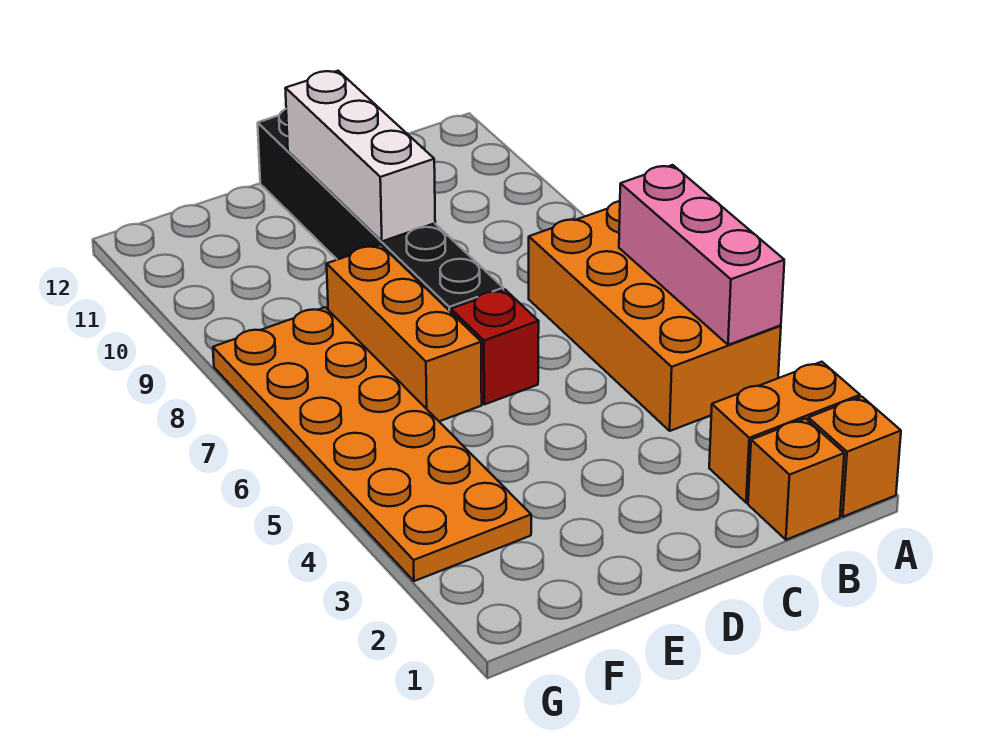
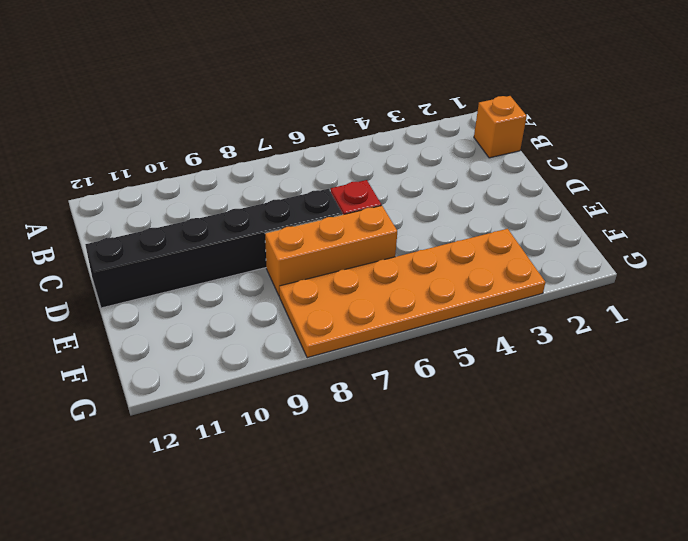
none -> orange brick A1 level 1
none -> orange brick A2:B2 level 1

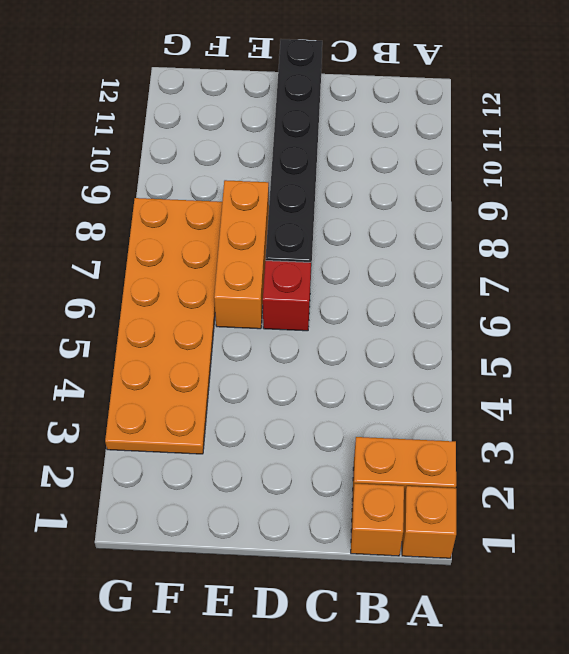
none -> orange brick A4:B7 level 1
none -> pink brick A4:A6 level 2

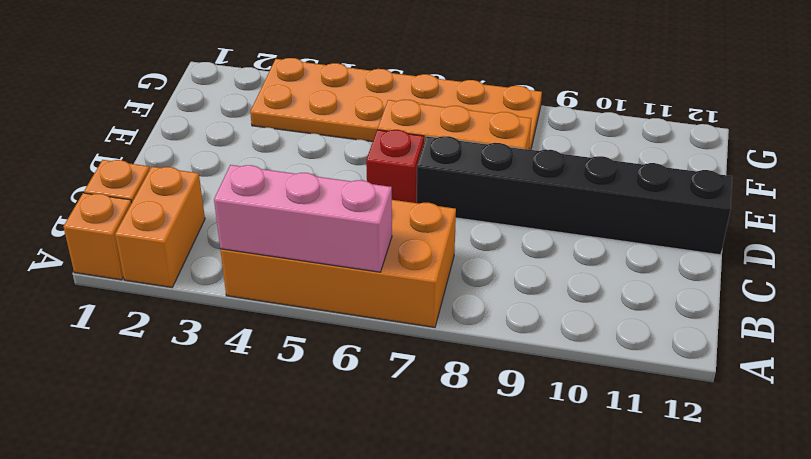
none -> white brick D9:D11 level 2

